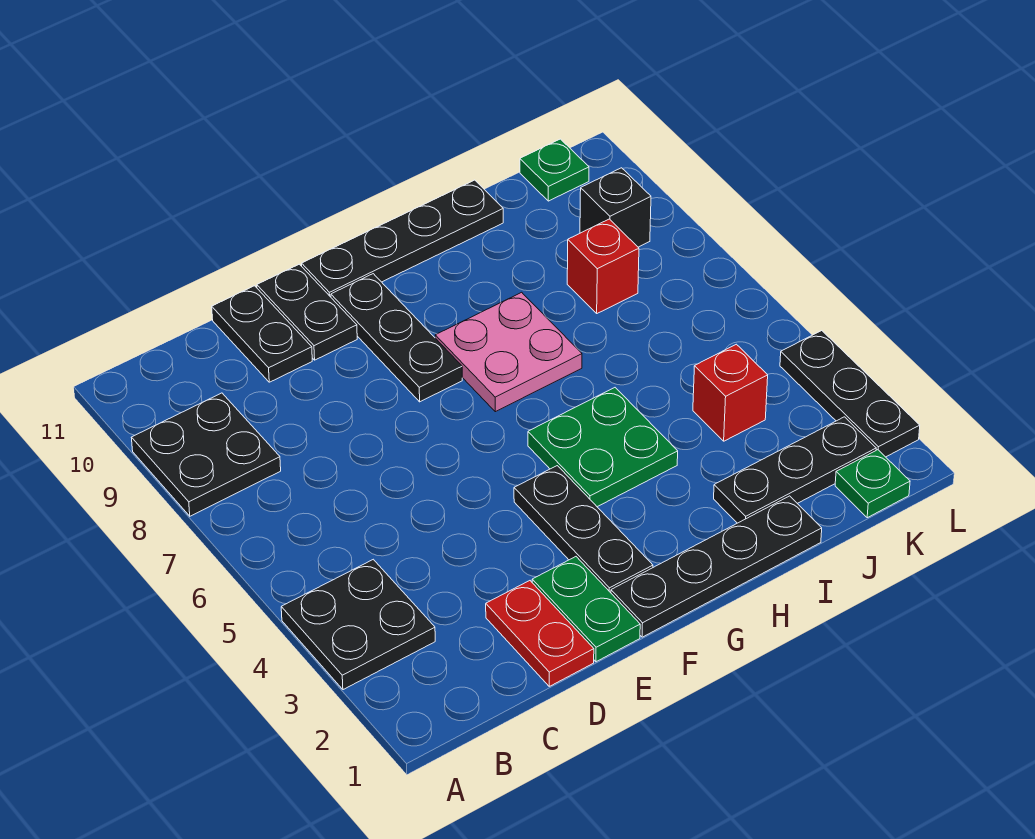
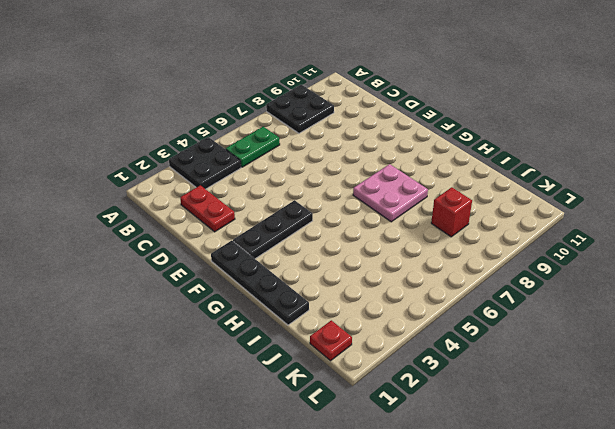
green plate B5:B6 level 1 -> green plate E1:E2 level 1
red plate C2:D2 level 1 -> red plate D1:D2 level 1
red plate K1 level 1 -> green plate K1 level 1
none -> black plate D10:D11 level 1
none -> black plate E10:E11 level 1
none -> black plate F8:F10 level 1

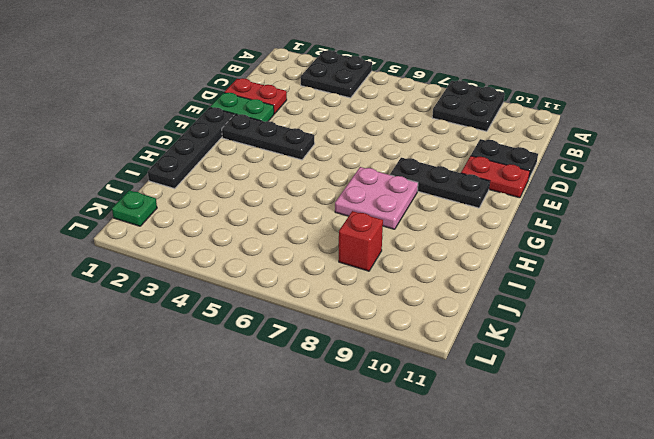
red plate E10:E11 level 1 -> black plate E10:E11 level 1
none -> black plate F11:I11 level 1
none -> green plate G4:H5 level 1
none -> black plate I2:K2 level 1

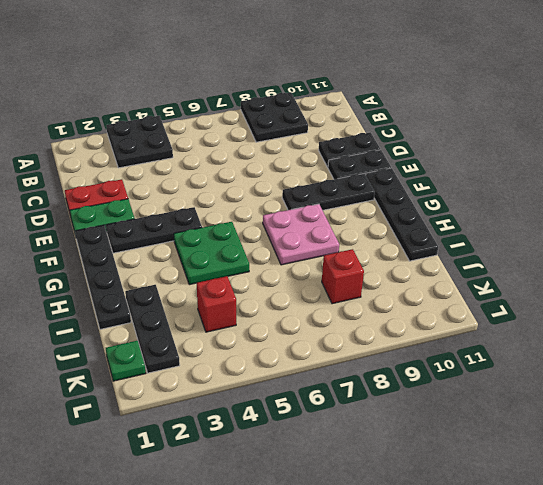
none -> black brick K9 level 1
none -> green plate K11 level 1
none -> black plate L2:L4 level 1

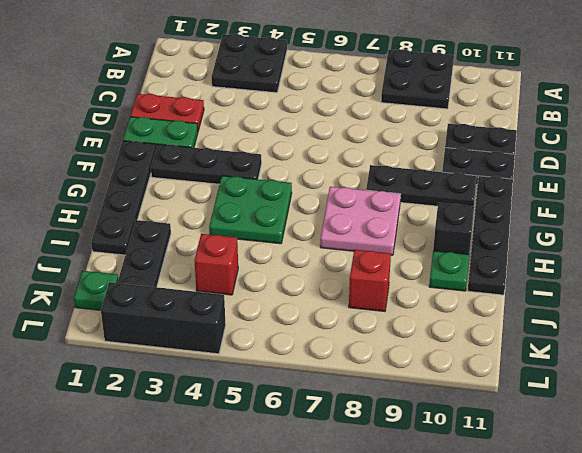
black brick H10 level 1 -> black brick K9 level 1
green plate I10 level 1 -> green plate K11 level 1
black brick L2:L4 level 1 -> black plate L2:L4 level 1

